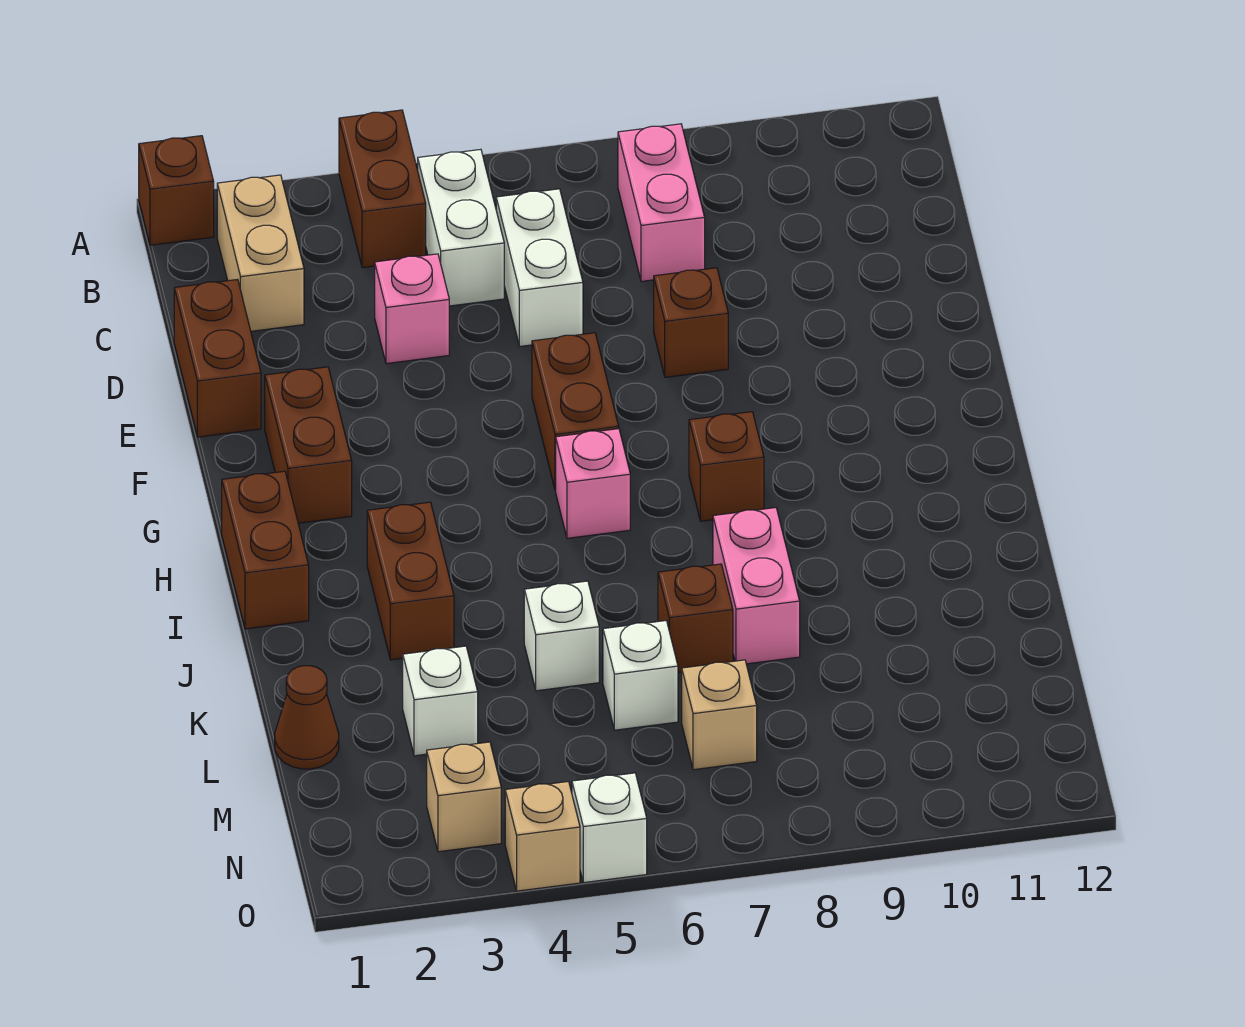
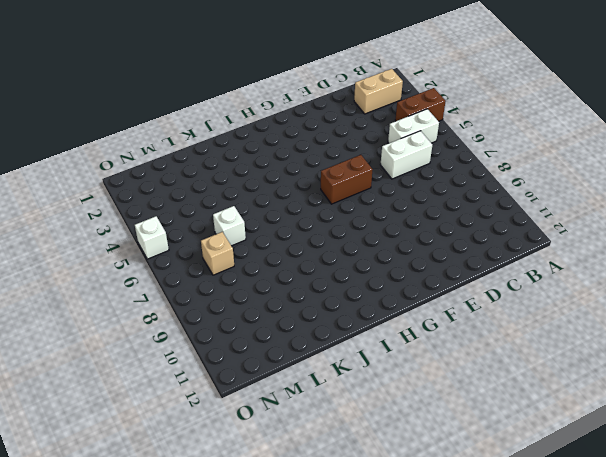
none -> brown brick A1 level 1
none -> pink brick B8:C8 level 1
none -> brown brick D1:E1 level 1

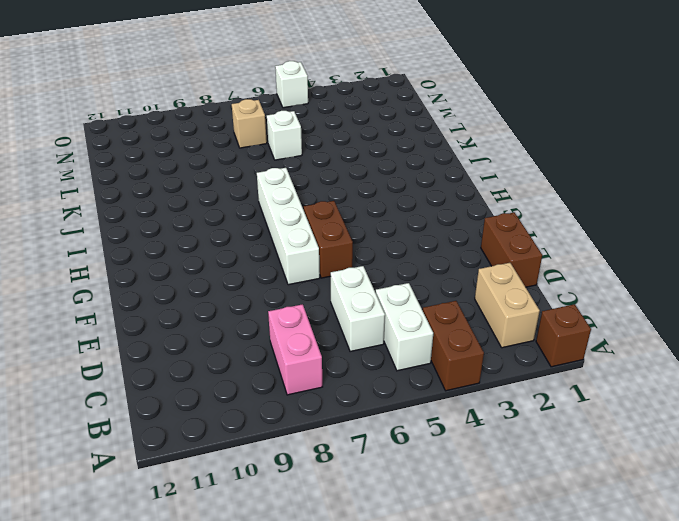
white brick F7:I7 level 1 -> none
none -> pink brick D4 level 1
none -> brown brick E8 level 1
none -> brown brick F2:G2 level 1

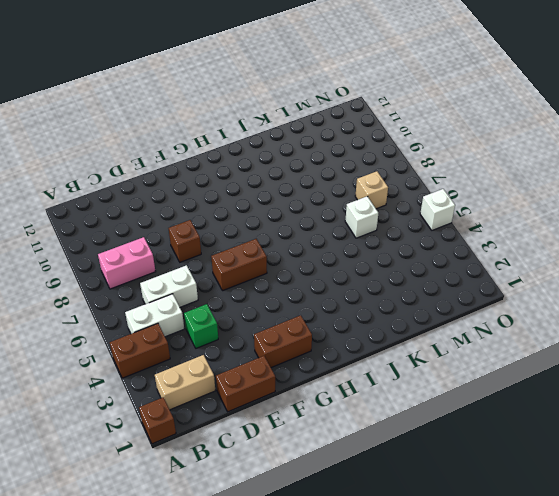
green brick D4 level 1 -> pink brick D4 level 1
none -> brown brick H1:I1 level 1
none -> pink brick H6 level 1
none -> brown brick H8 level 1

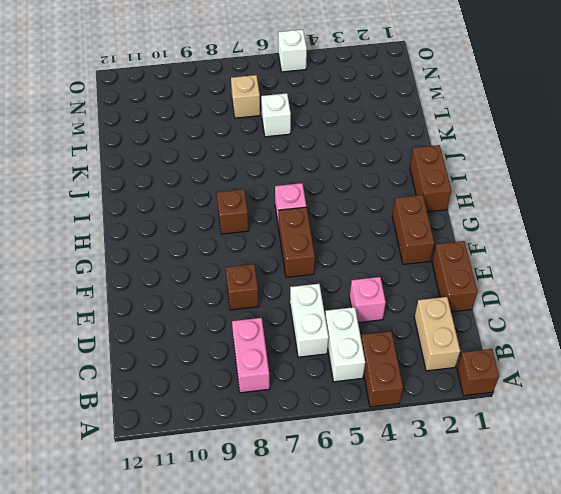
none -> brown brick I3:J3 level 1
none -> pink brick J8:K8 level 1
none -> white brick K5 level 1

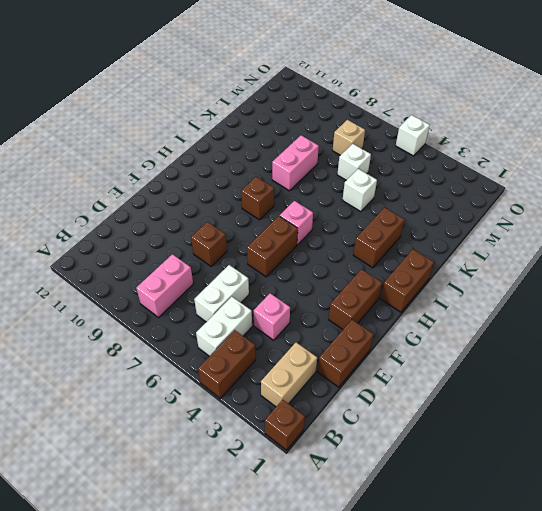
none -> brown brick K7 level 1
none -> brown cone L1 level 1
none -> white brick L3 level 1

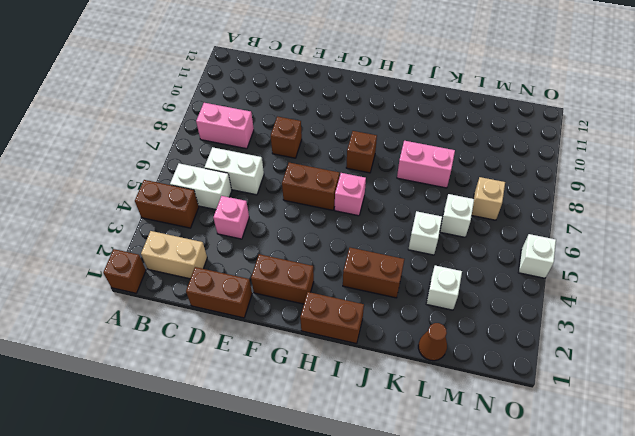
none -> brown brick K7 level 1
none -> tan brick N3 level 1
none -> tan brick O4 level 1

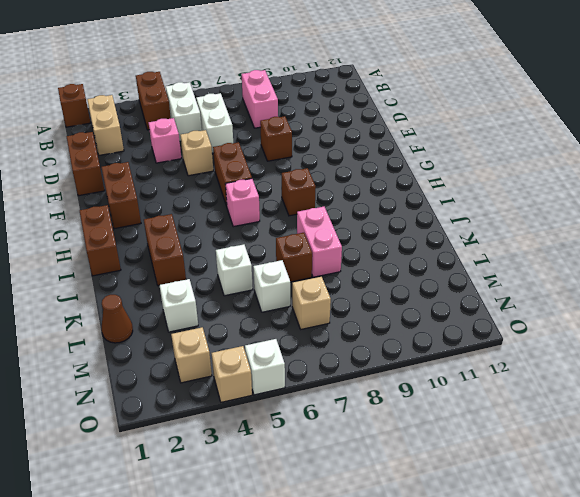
tan brick E5 level 1 -> none

